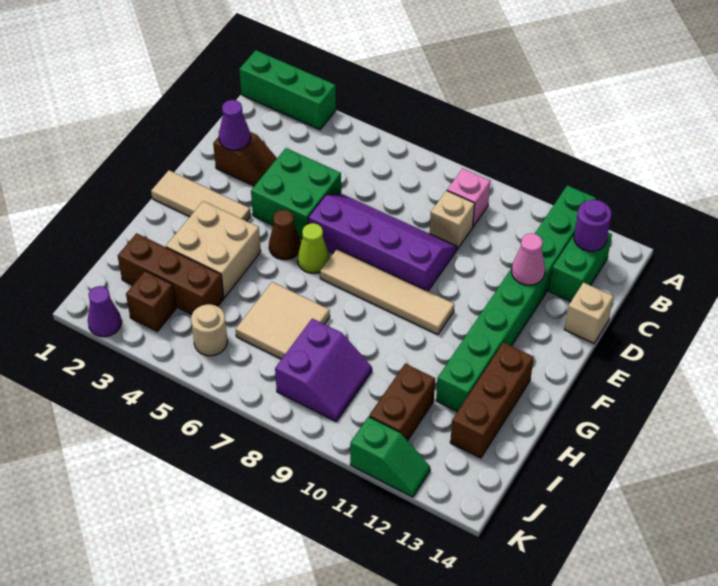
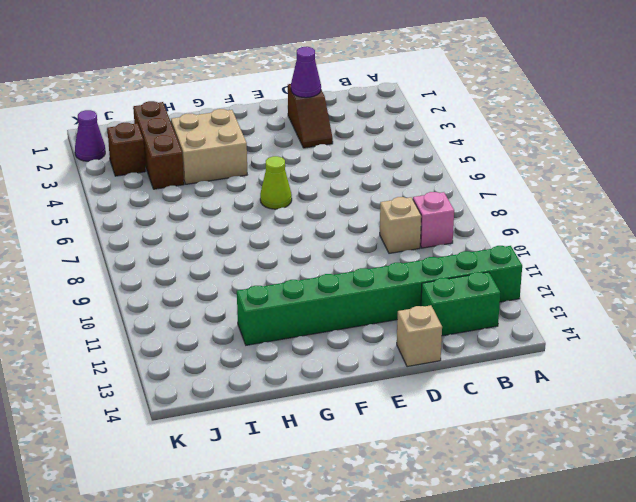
none -> green brick A1:A3 level 1
none -> green brick D4:E5 level 1
none -> purple slope D6:E9 level 1 top E

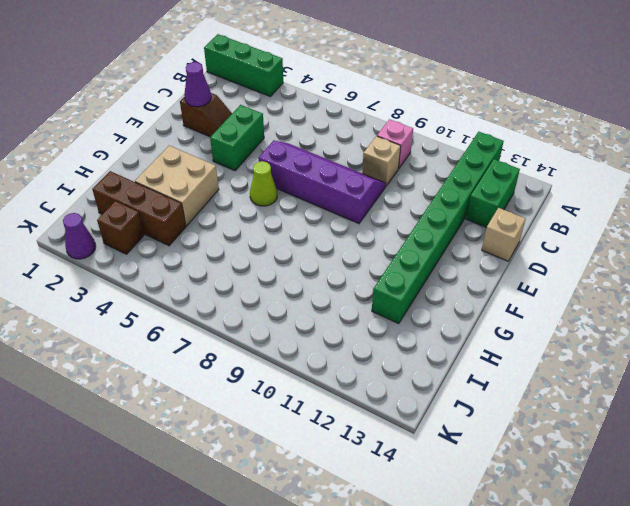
green brick D4:E4 level 1 -> green brick D4:E5 level 1
none -> tan tile F1:F3 level 1
none -> brown cone F5 level 1
none -> tan tile F7:F10 level 1

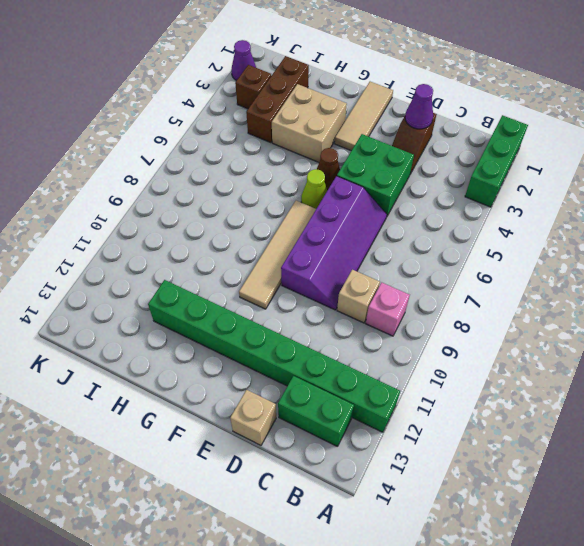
none -> brown brick G13:I13 level 1
none -> tan tile H6:I7 level 1
none -> purple slope I8:J9 level 1 top 8

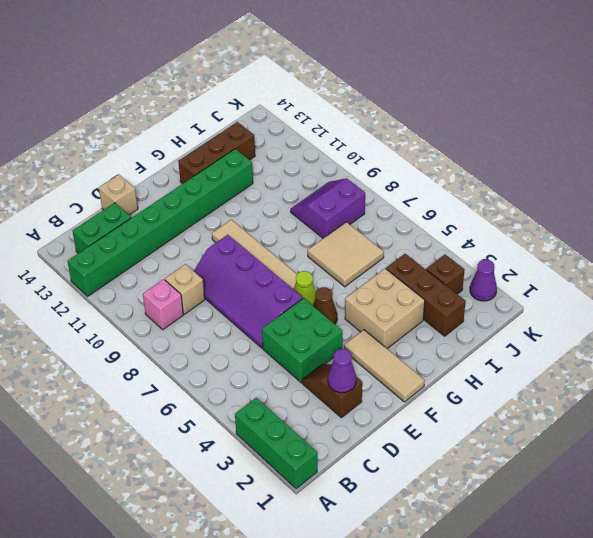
none -> brown brick I11:J11 level 1
none -> tan round brick J5 level 1
none -> green slope K11:K12 level 1 top 11

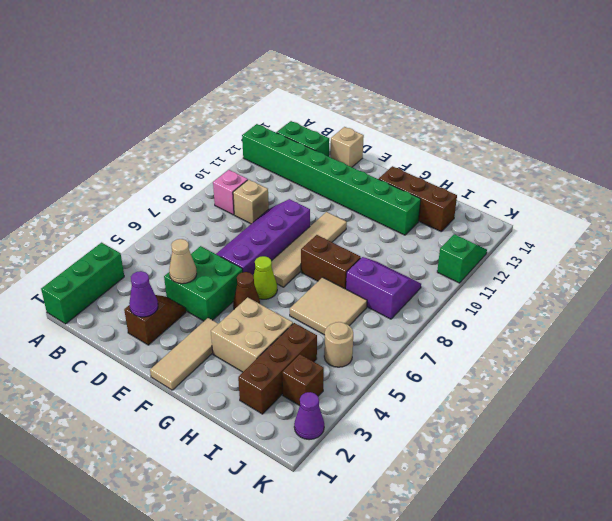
tan cone D4 level 2 -> none
brown brick G8:H8 level 1 -> brown brick I11:J11 level 1
none -> purple round brick B13 level 2
none -> pink cone D12 level 2

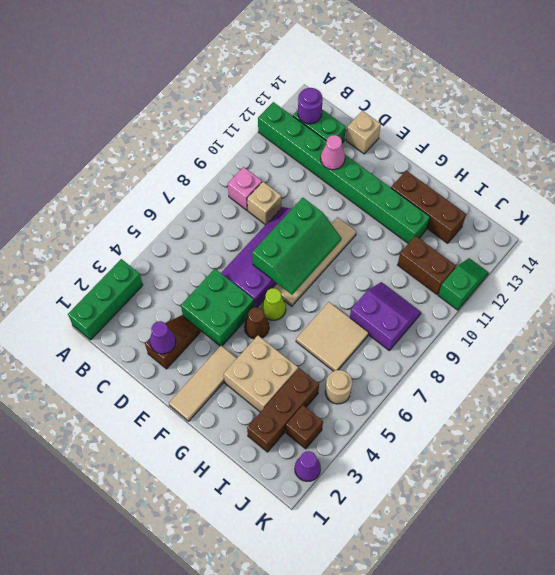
green slope E7:F9 level 2 top E -> none

